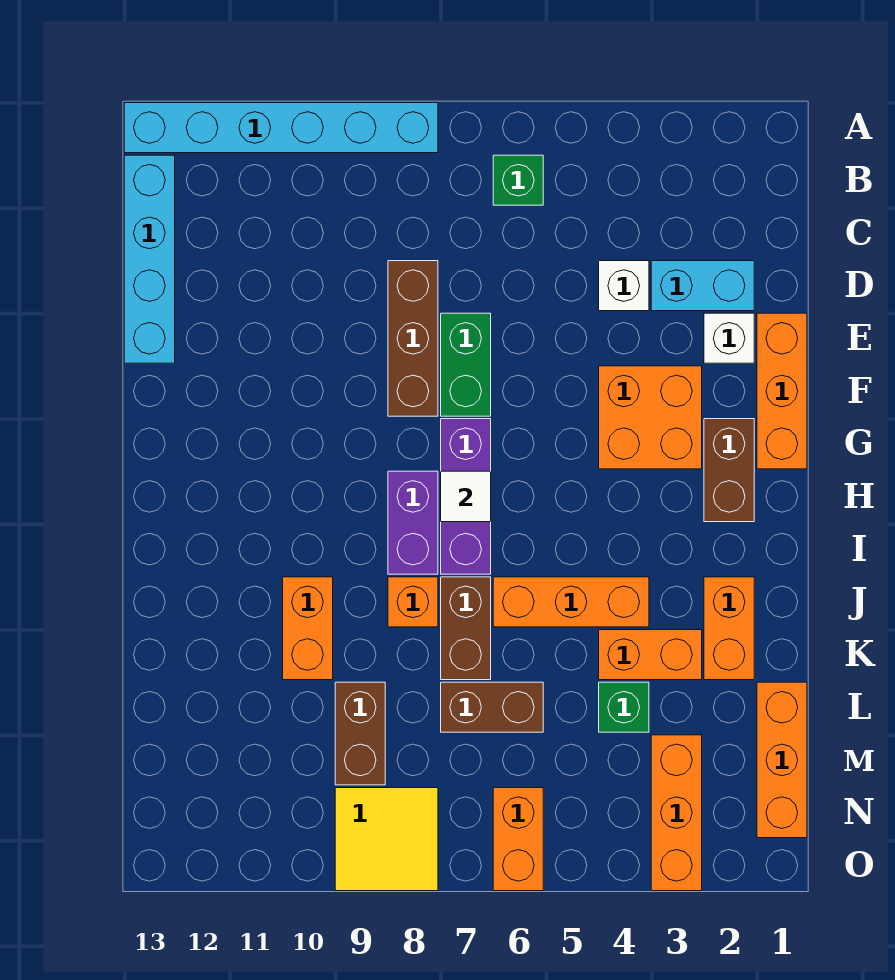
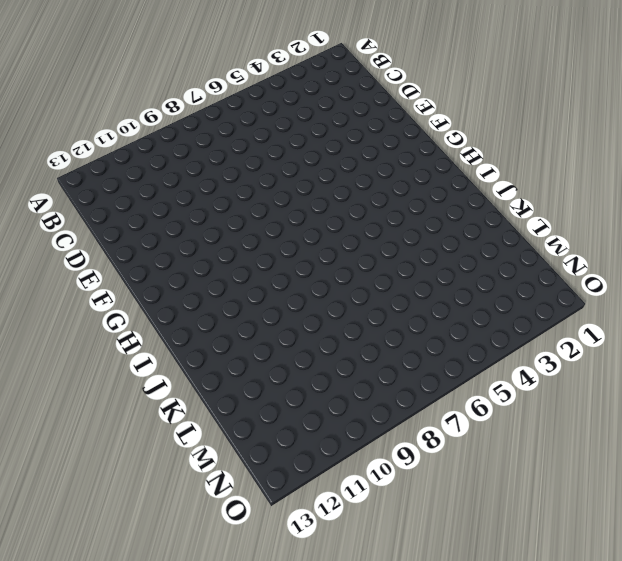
none -> cyan brick A8:A13 level 1
none -> green brick B6 level 1
none -> cyan brick B13:E13 level 1

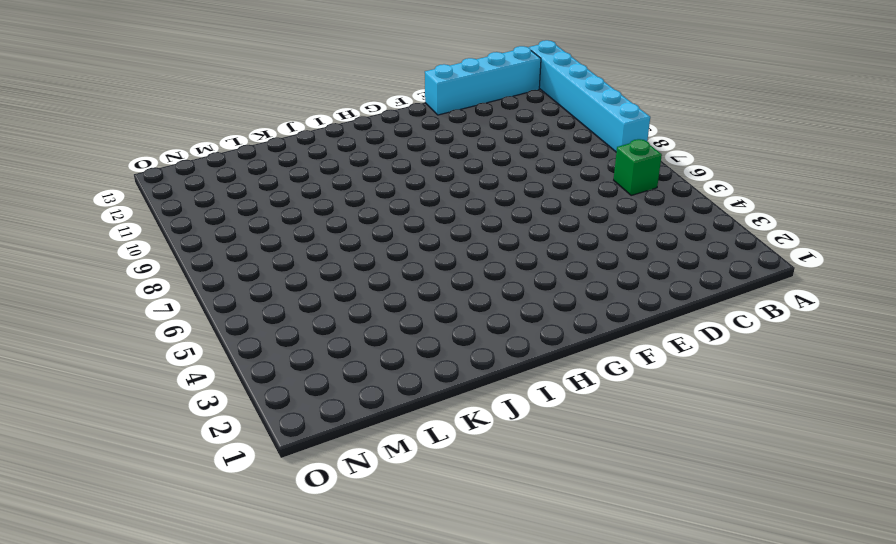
none -> cyan brick D2:D3 level 1
none -> white brick D4 level 1
none -> brown brick D8:F8 level 1

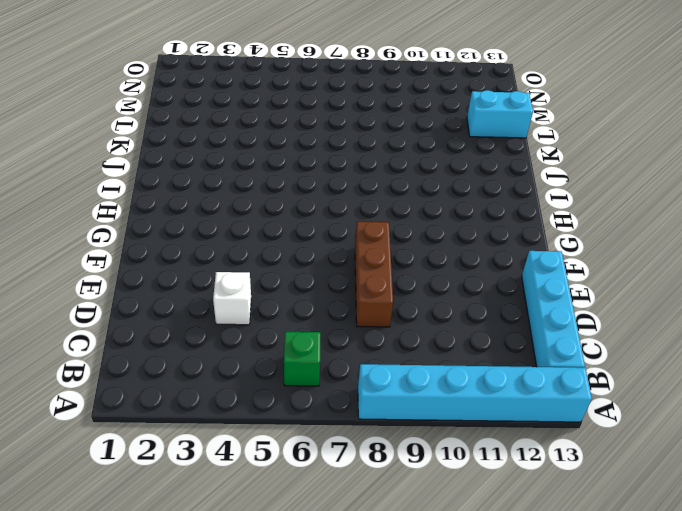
cyan brick L12:L13 level 1 -> cyan brick D2:D3 level 1
none -> orange brick E1:G1 level 1
none -> white brick E2 level 1
none -> green brick E7:F7 level 1

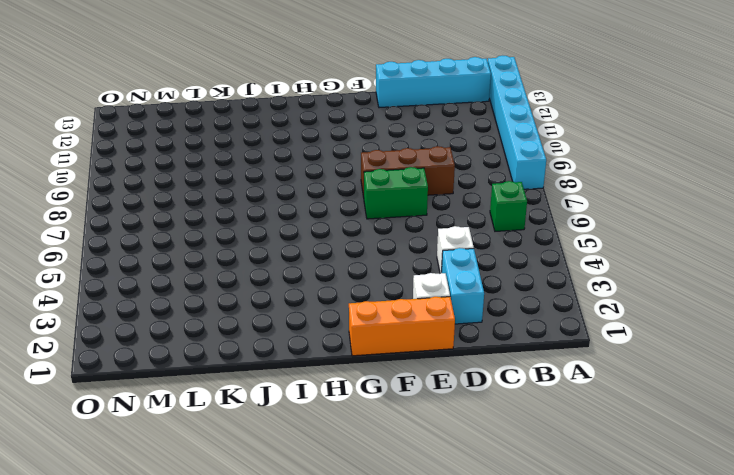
none -> orange brick F3:G4 level 1
none -> brown brick G2:H2 level 1
none -> purple brick G7:I7 level 1

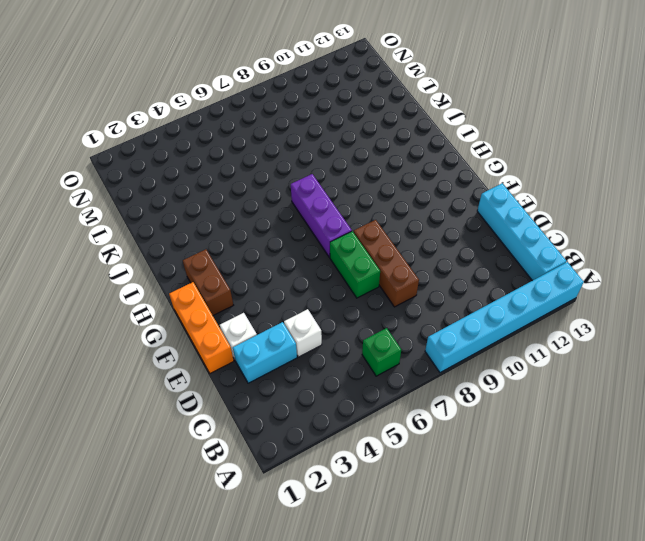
none -> orange brick F3:G4 level 1
none -> purple brick H8:I8 level 1
none -> orange brick J2:K2 level 1

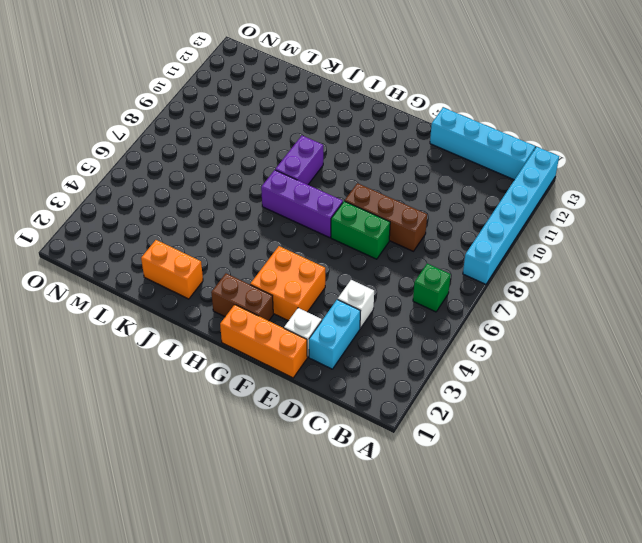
purple brick I8:I9 level 1 -> purple brick H8:I8 level 1
none -> orange brick J4:J6 level 1
none -> brown brick J7:K7 level 1
none -> orange brick J8 level 1

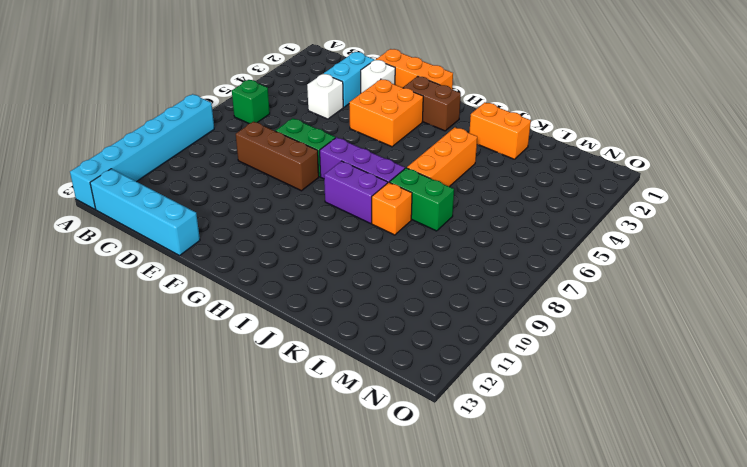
green brick J7:K7 level 1 -> brown brick J7:K7 level 1
none -> orange brick J10:K10 level 1
none -> orange brick K3:K4 level 1
none -> orange brick L1:N1 level 1

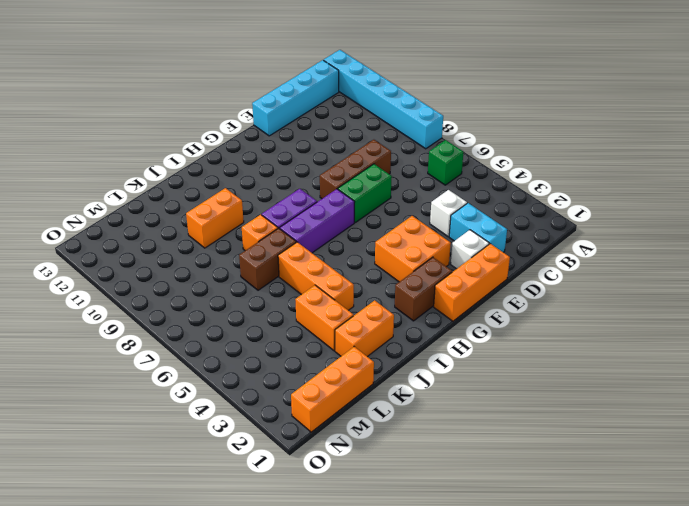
none -> green brick L4 level 1
none -> brown brick L6:L7 level 1
none -> brown brick L9:M9 level 1

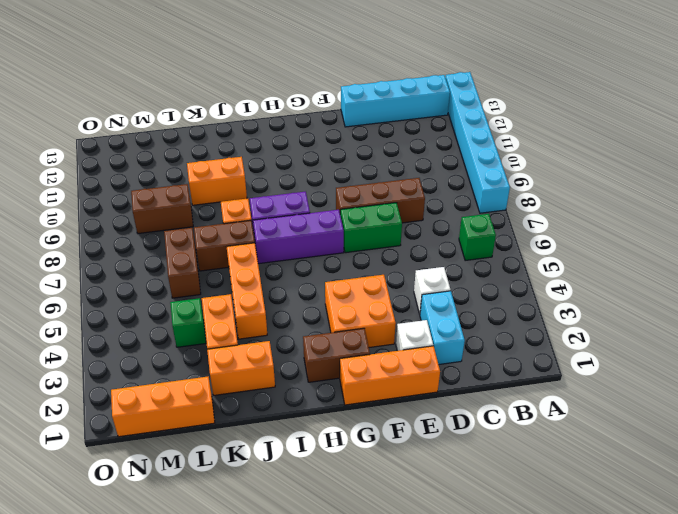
none -> orange brick M3:O3 level 1
none -> orange brick N6:O6 level 1
none -> yellow tile N8:O9 level 1

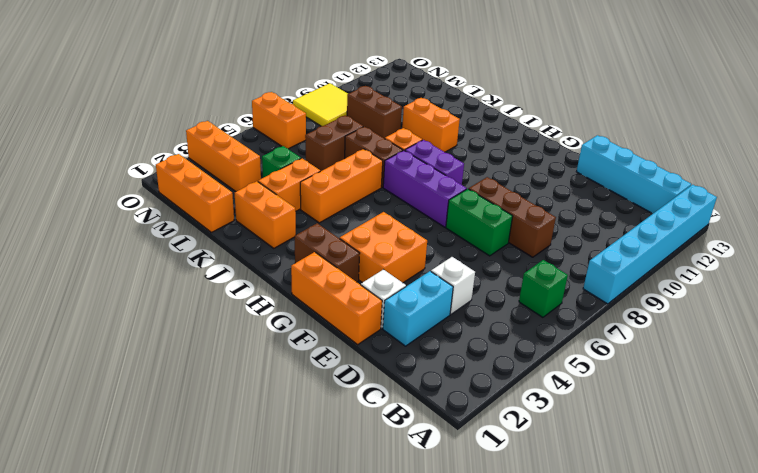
none -> white tile H7 level 2

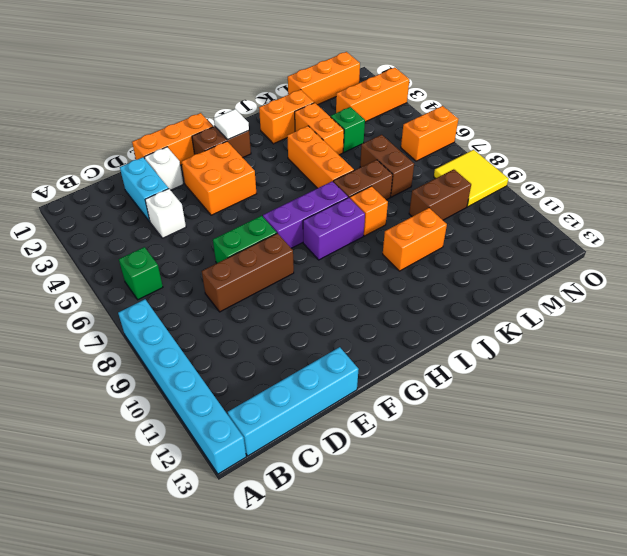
white tile H2 level 2 -> white tile H7 level 2

